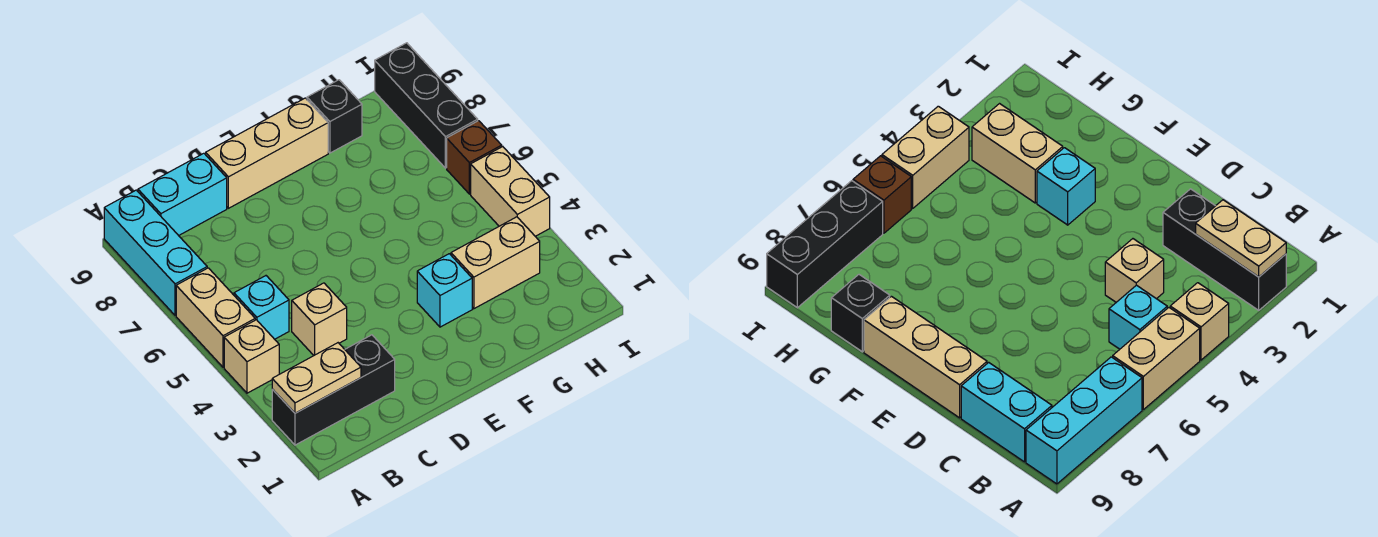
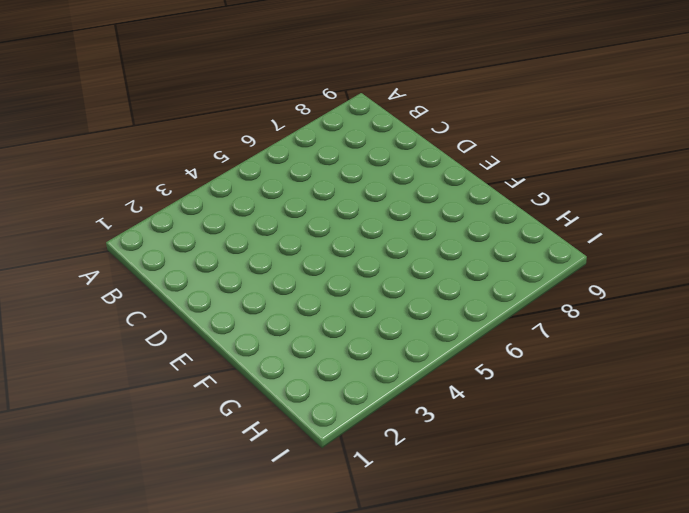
none -> black brick A2:C2 level 1
none -> tan brick A4 level 1
none -> tan brick A5:A6 level 1

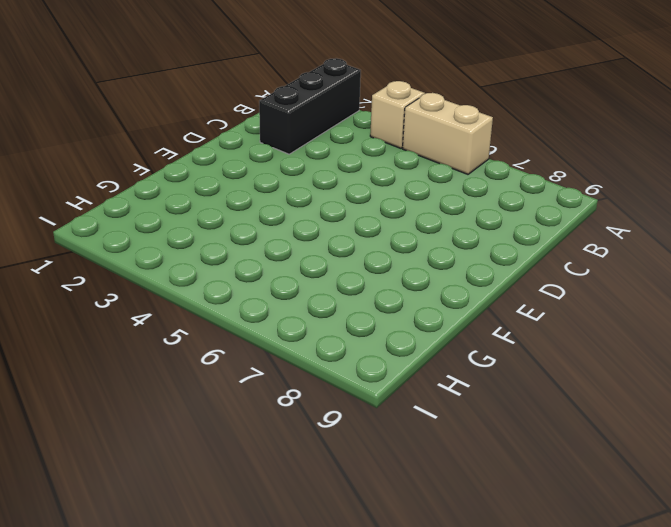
none -> cyan brick A7:A9 level 1
none -> cyan brick B5 level 1
none -> cyan brick B9:C9 level 1

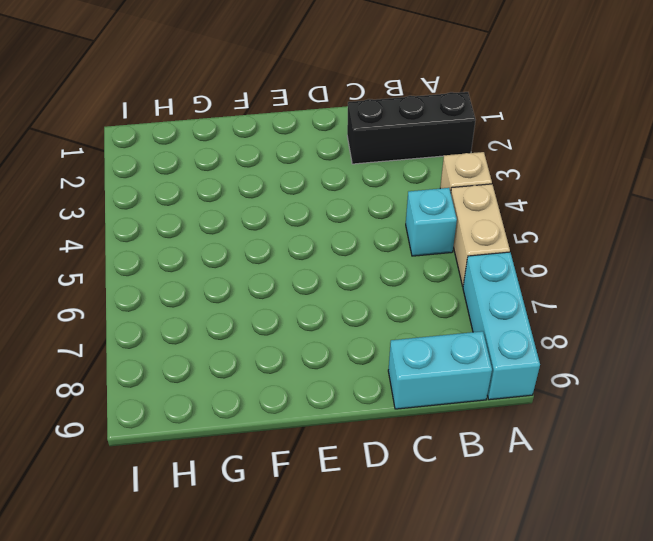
none -> tan brick C4 level 1
none -> tan brick D9:F9 level 1
none -> cyan brick F3 level 1

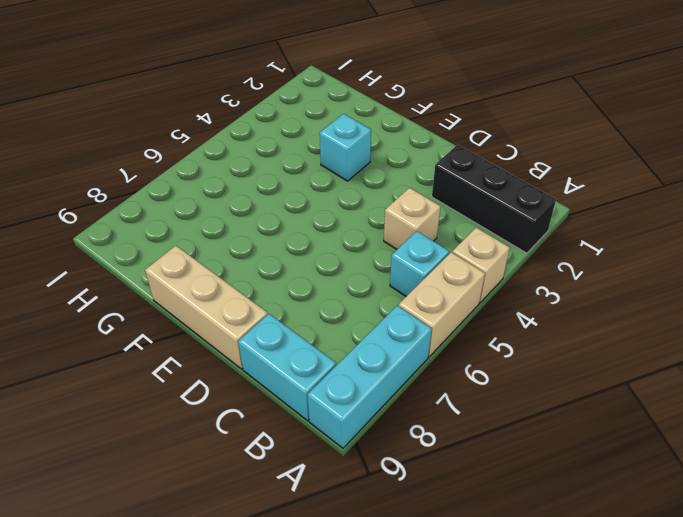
none -> tan brick G3:H3 level 1
none -> black brick G9 level 1
none -> tan brick I4:I5 level 1

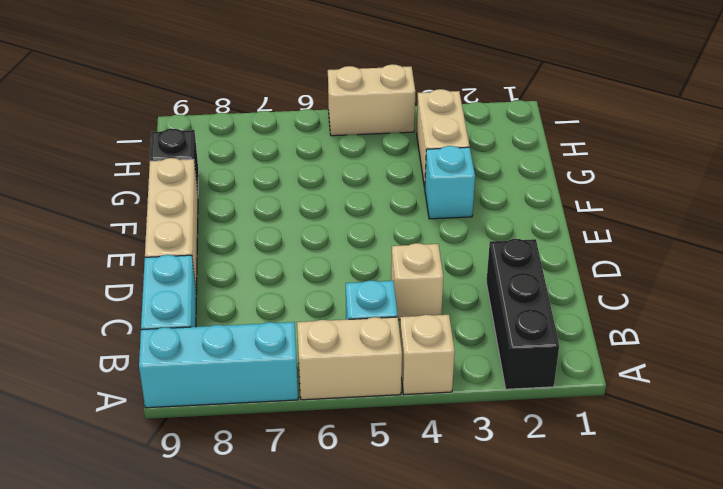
none -> brown brick I6 level 1
none -> black brick I7:I9 level 1
none -> tan plate A2:B2 level 2

